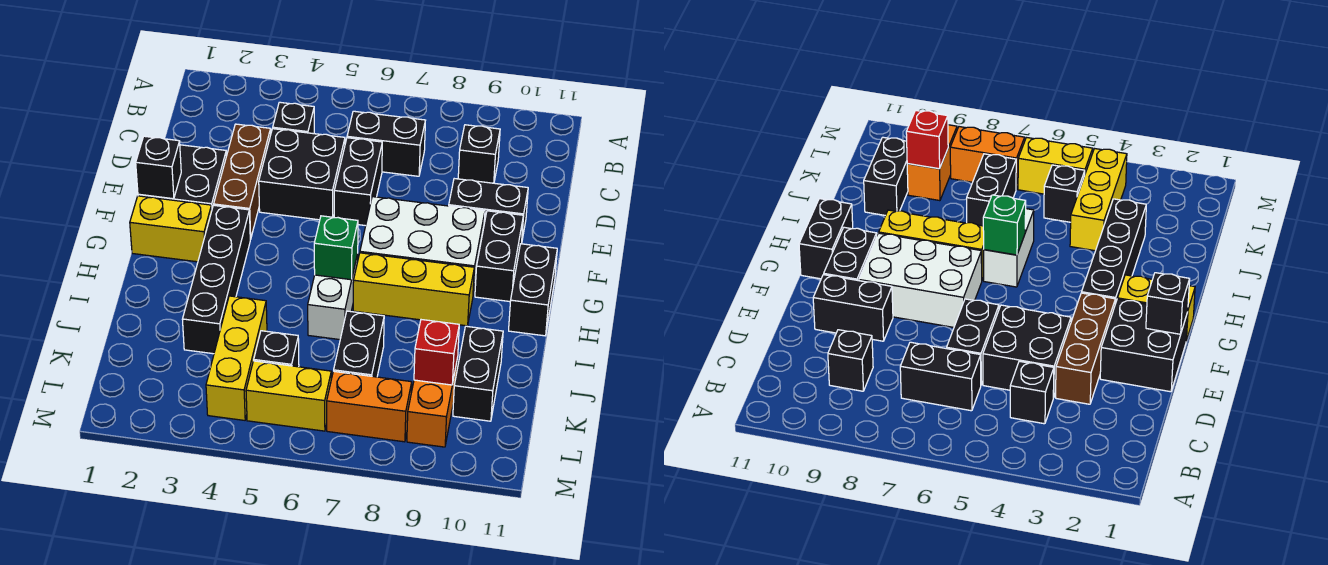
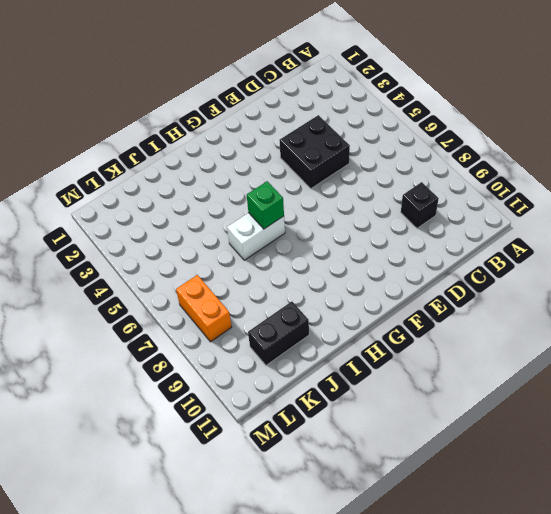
none -> black brick C4 level 1
none -> black brick C6:C7 level 1
none -> brown brick D3:F3 level 1

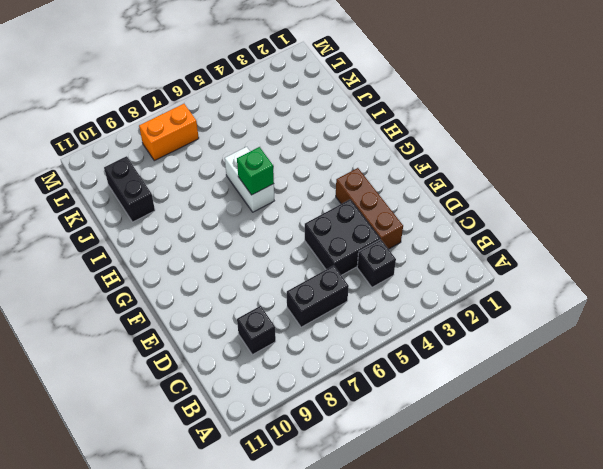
none -> black brick D6:E6 level 1
none -> black brick E1:F2 level 1
none -> black brick E9:E10 level 1

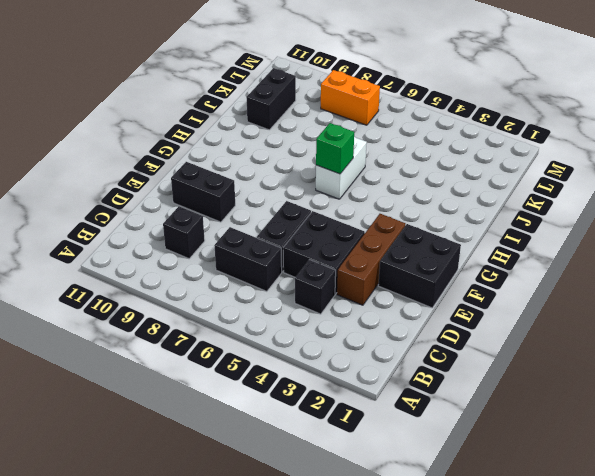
none -> white brick F7:G9 level 1
none -> black brick F10:G10 level 1
none -> yellow brick G1:G2 level 1

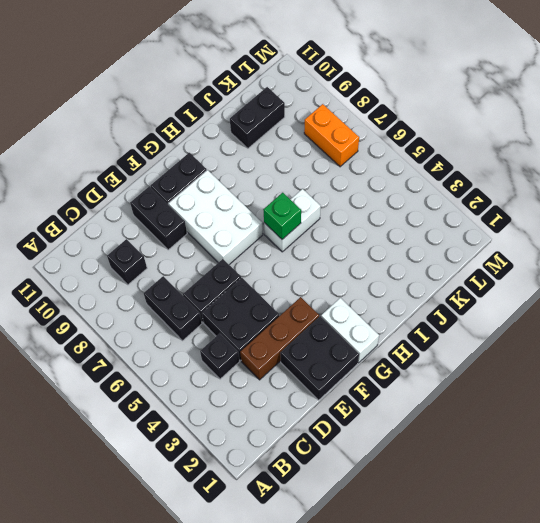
white brick G1:G2 level 1 -> yellow brick G1:G2 level 1
none -> black brick G3:J3 level 1
none -> black brick G11:H11 level 1
none -> yellow brick H7:H9 level 1

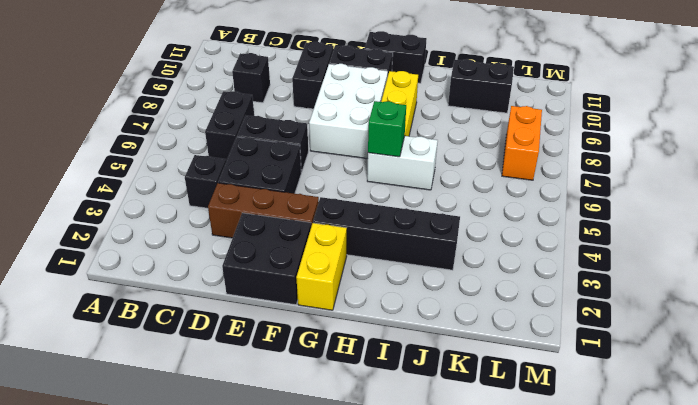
none -> yellow brick J4:L4 level 1
none -> black brick J7:K7 level 1
none -> black brick K5 level 1

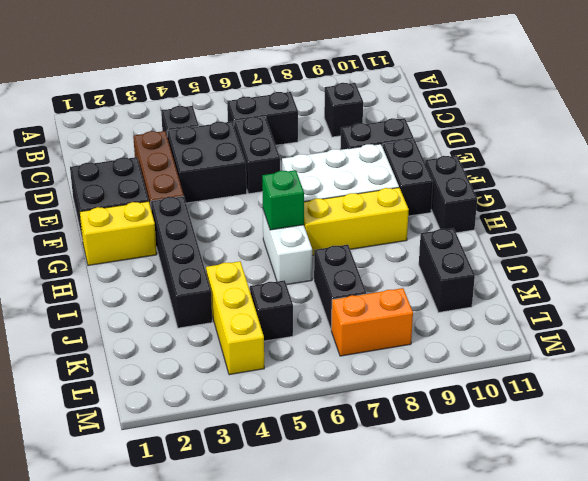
none -> orange brick K9:L9 level 1
none -> yellow brick L5:L6 level 1
none -> black brick F1 level 2

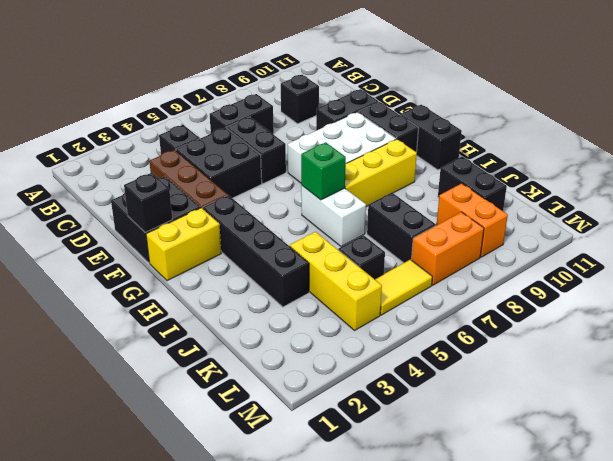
yellow tile L5:L6 level 1 -> yellow brick L5:L6 level 1
none -> red brick K9 level 2

